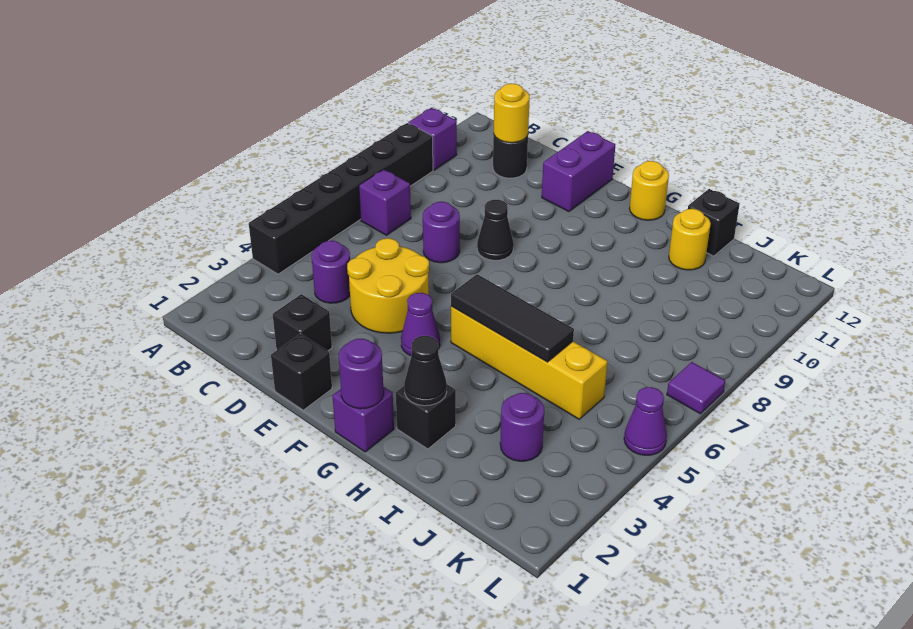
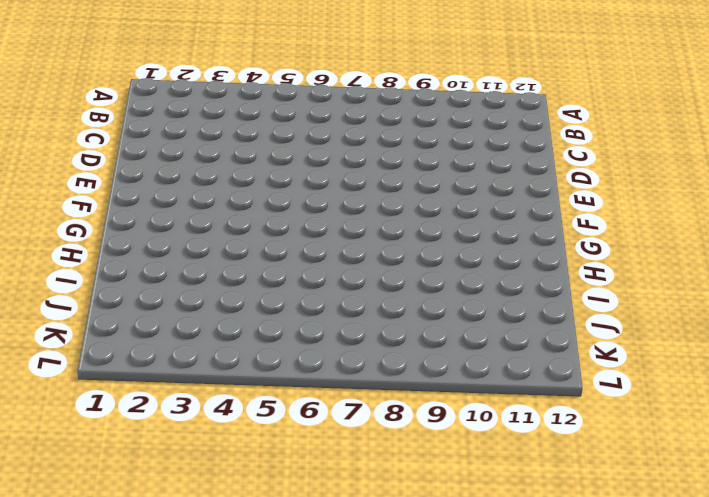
none -> black brick A4:A9 level 1
none -> purple brick A10 level 1
none -> purple brick B7 level 1

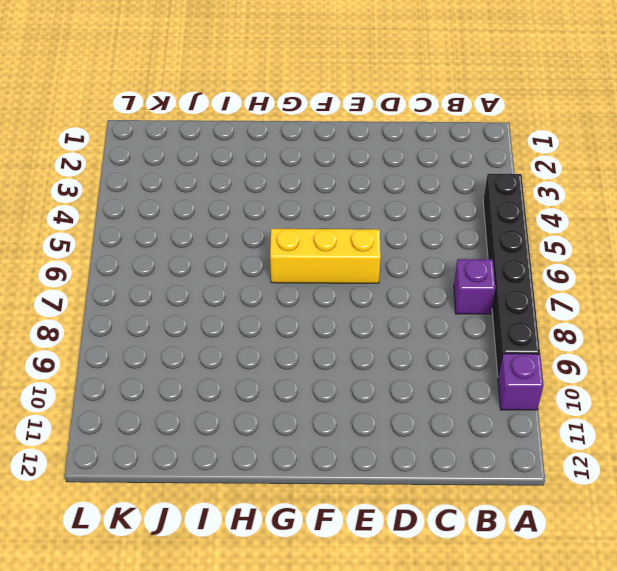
yellow brick E6:G6 level 1 -> none
none -> purple round brick C4 level 1
none -> black round brick C11 level 1
none -> black brick D2 level 1

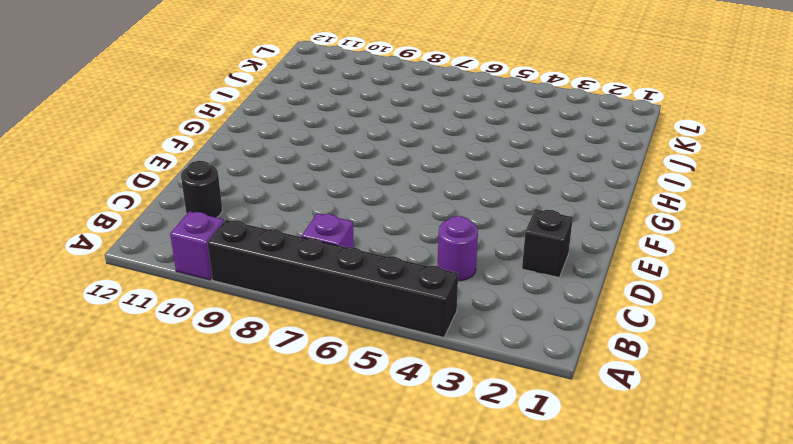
none -> yellow round brick D4:E5 level 1
none -> purple round brick D7 level 1
none -> black brick E1 level 1

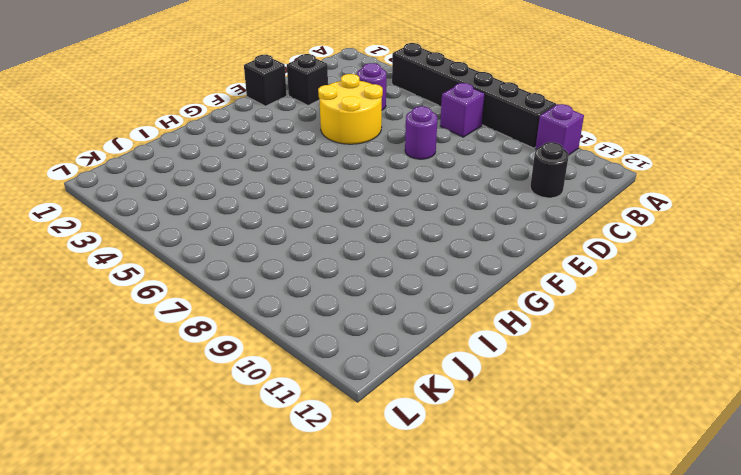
none -> black cone E8 level 1
none -> purple brick E11:E12 level 1
none -> purple cone F4 level 1

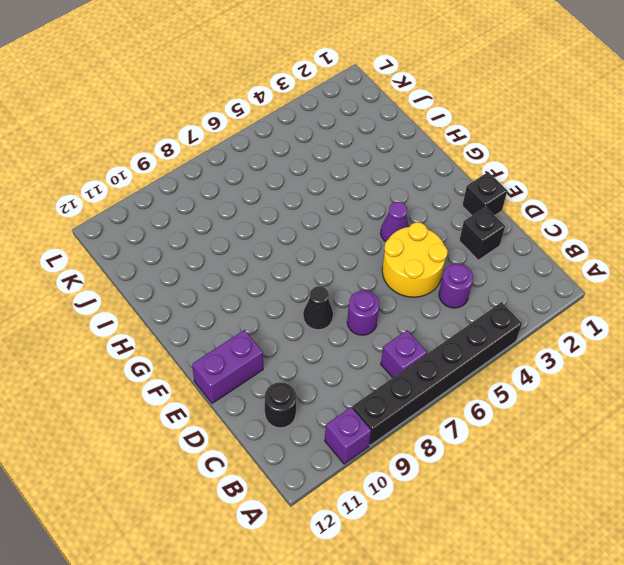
none -> purple brick G1 level 1
none -> yellow brick G5:J5 level 1
none -> yellow round brick G12 level 1

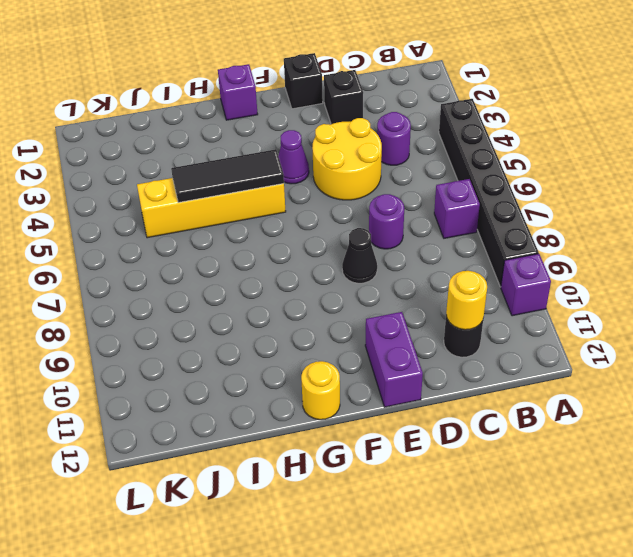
none -> black brick H2 level 1
none -> yellow round brick I11 level 1
none -> black brick I12 level 1

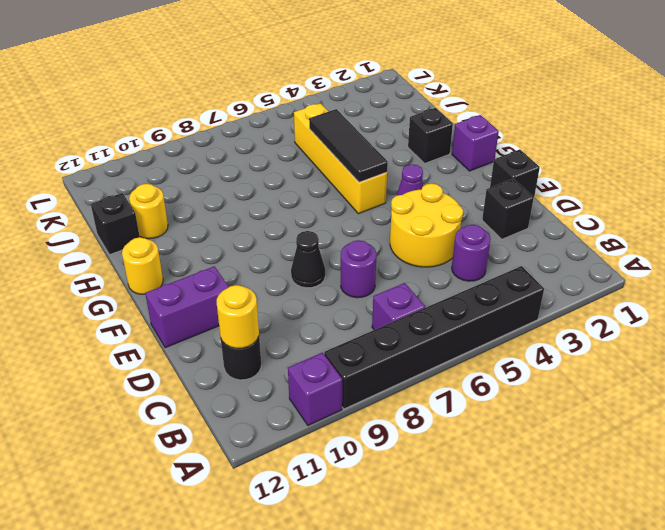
none -> purple round brick J3 level 1
none -> purple cone L5 level 1
none -> purple tile L7 level 1

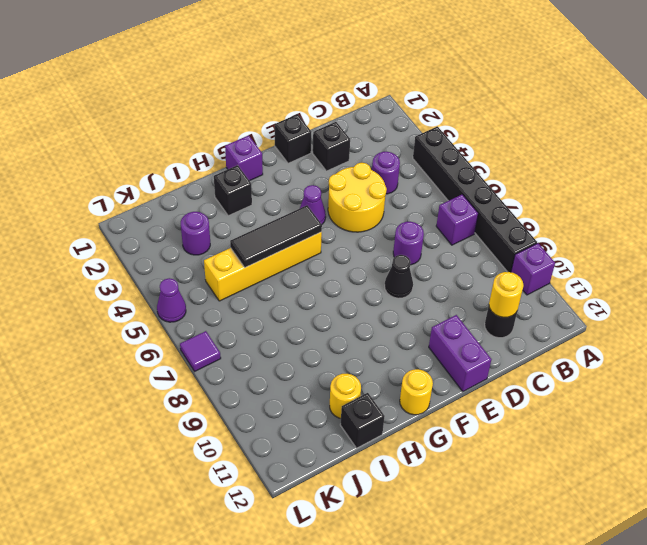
none -> purple round brick G1 level 2
none -> black cone H2 level 2

